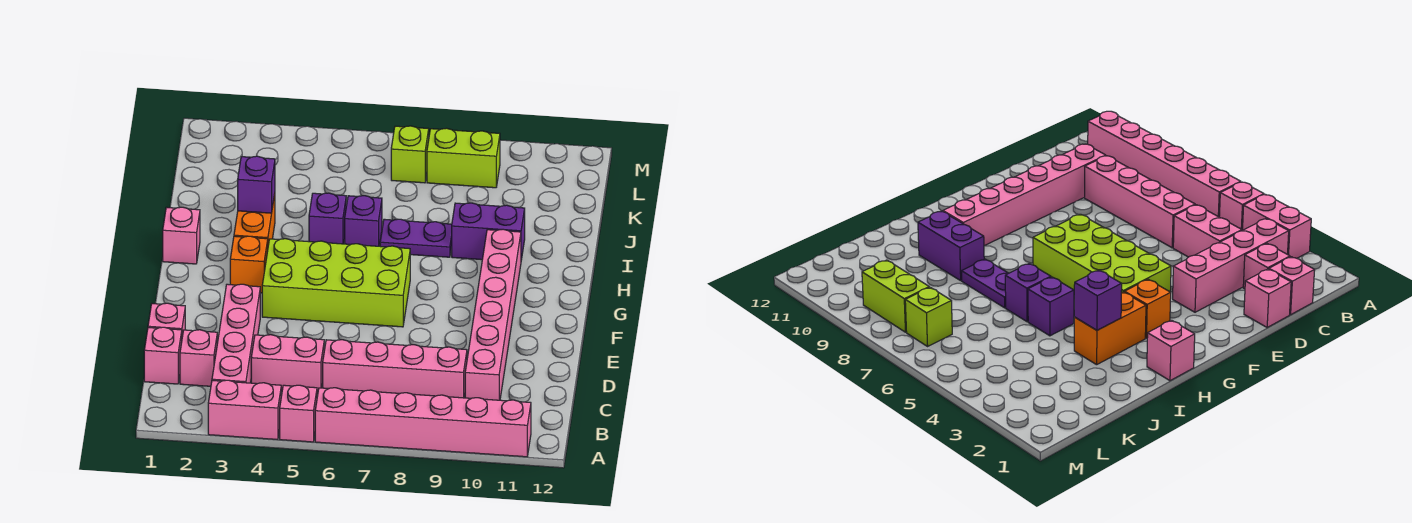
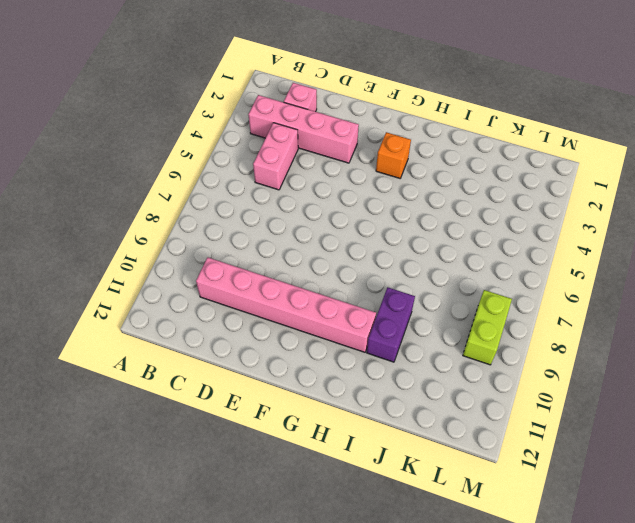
none -> pink brick A3:A4 level 1
none -> pink brick A5 level 1
none -> pink brick A6:A11 level 1

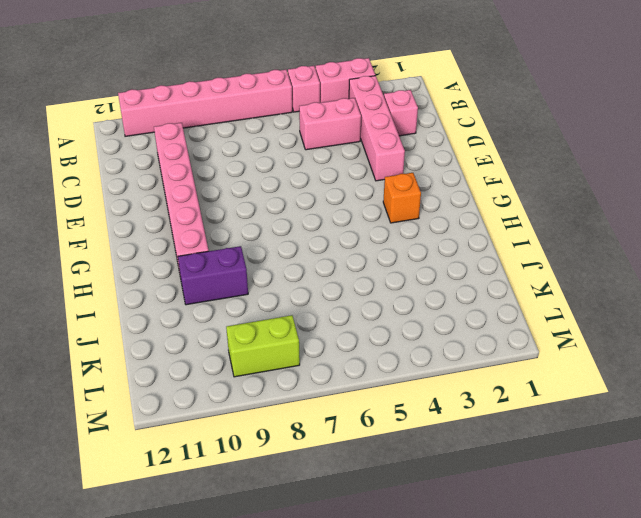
none -> pink brick C1 level 1
none -> pink brick C6:C9 level 1
none -> pink brick D1 level 1

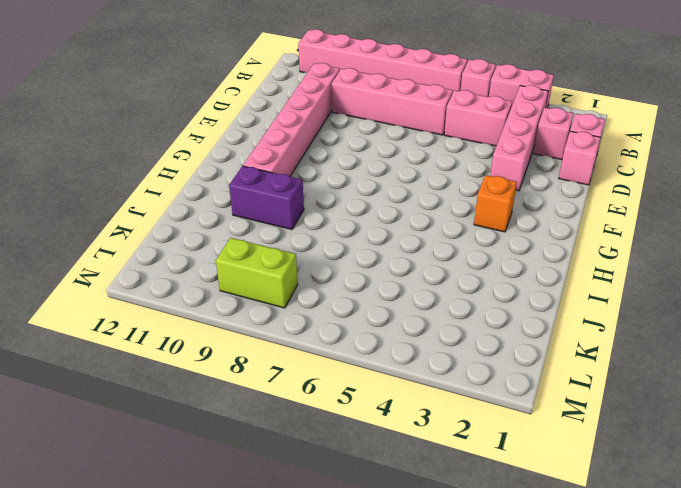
none -> lime brick F4:G7 level 1
none -> pink brick H1 level 1
none -> orange brick H3:I3 level 1

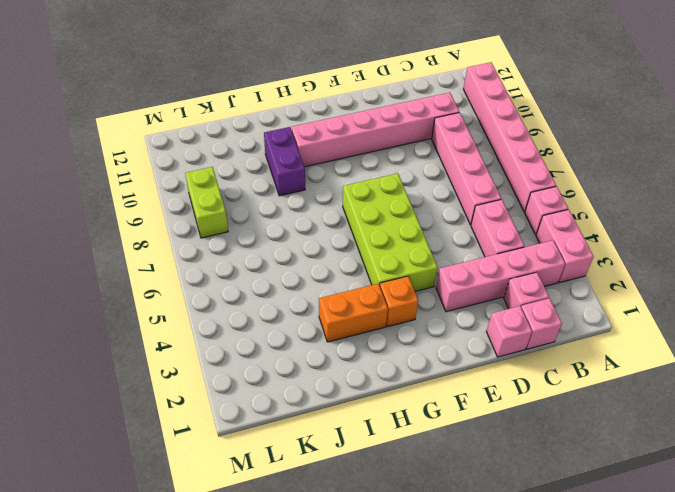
none -> pink brick H1 level 1
none -> purple brick I5 level 1
none -> purple brick I6 level 1

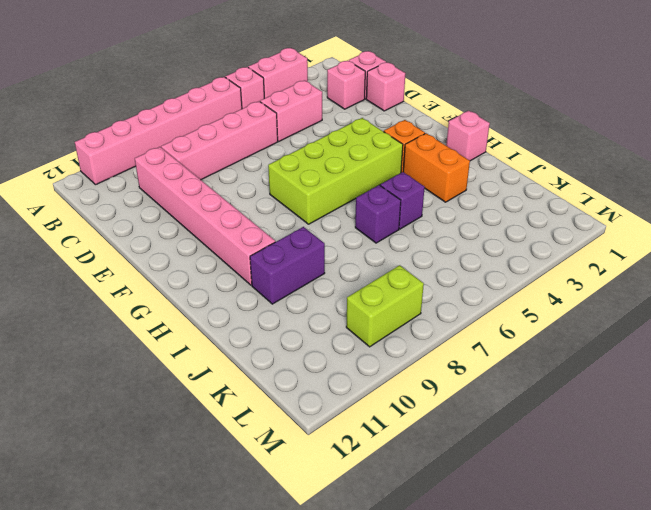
none -> pink brick B3:E3 level 1
none -> purple plate I7:I8 level 1
none -> lime brick L7 level 1

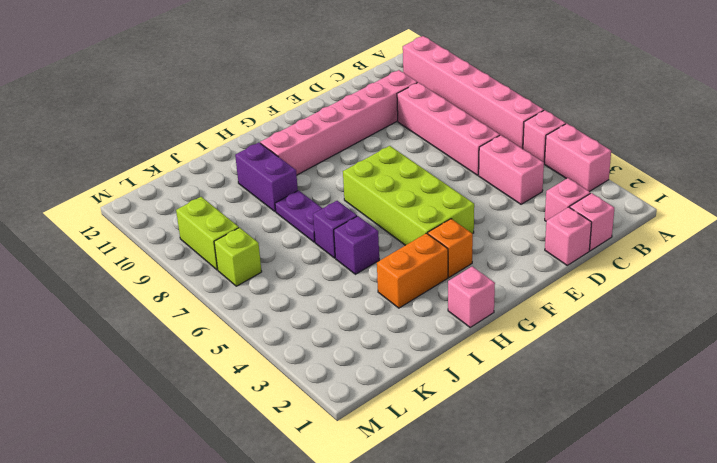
none -> pink brick B3:E3 level 1
none -> purple brick I3 level 2

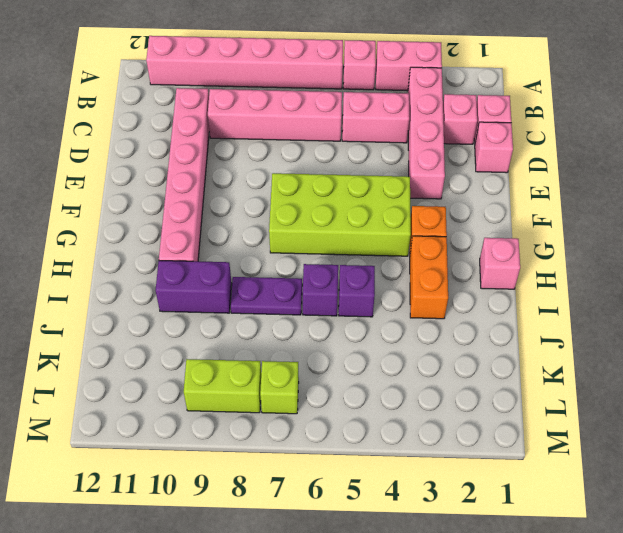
none -> purple brick I3 level 2

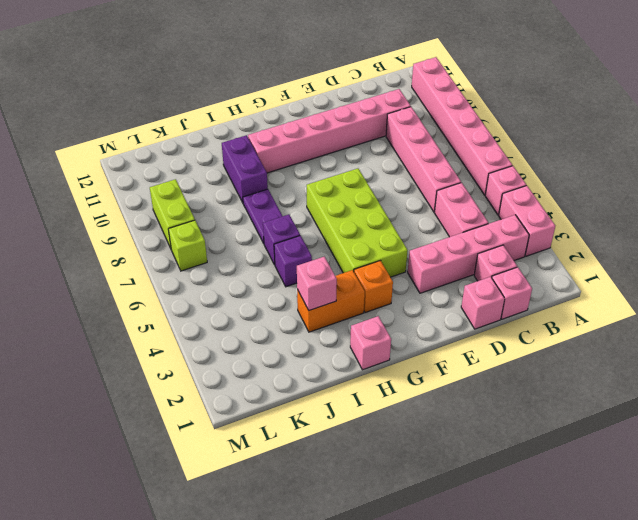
pink brick I3 level 2 -> purple brick I3 level 2

